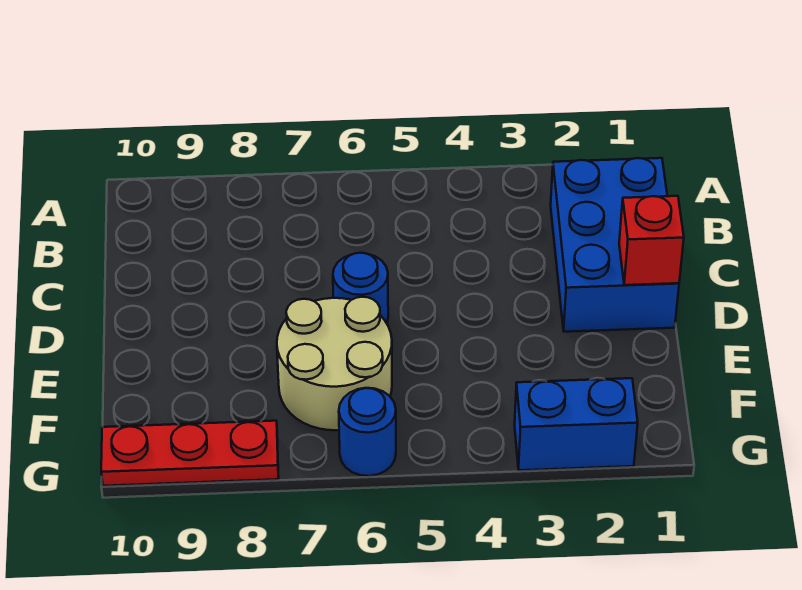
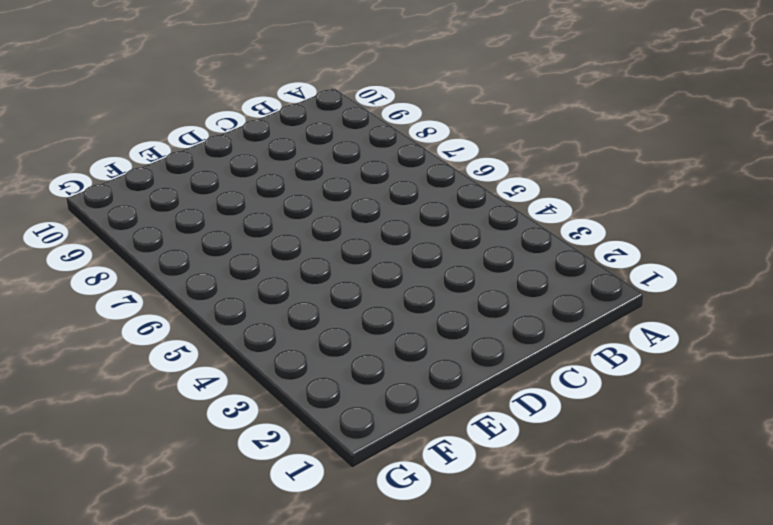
none -> blue brick B1:D2 level 1
none -> blue round brick D6 level 1

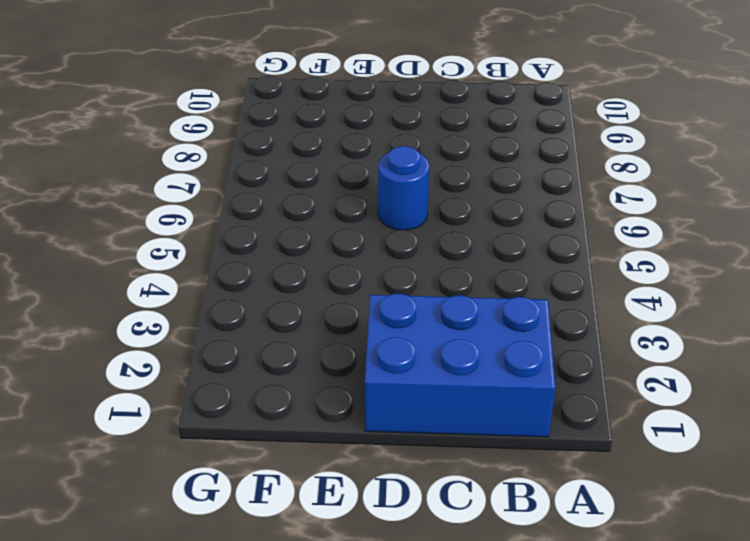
none -> tan round brick E6:F7 level 1
none -> blue brick G2:G3 level 1

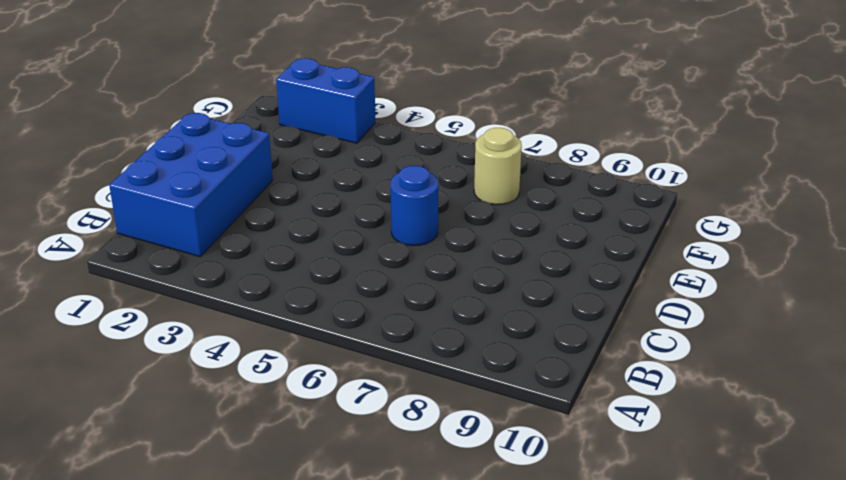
tan round brick F7 level 1 -> tan round brick E6:F7 level 1
none -> blue round brick G6 level 1
none -> red plate G8:G10 level 1

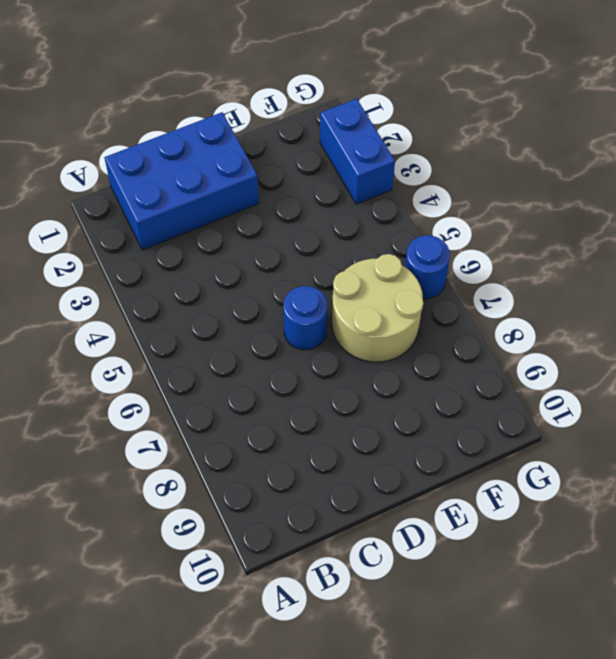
none -> red plate G8:G10 level 1
none -> red brick D1 level 2

